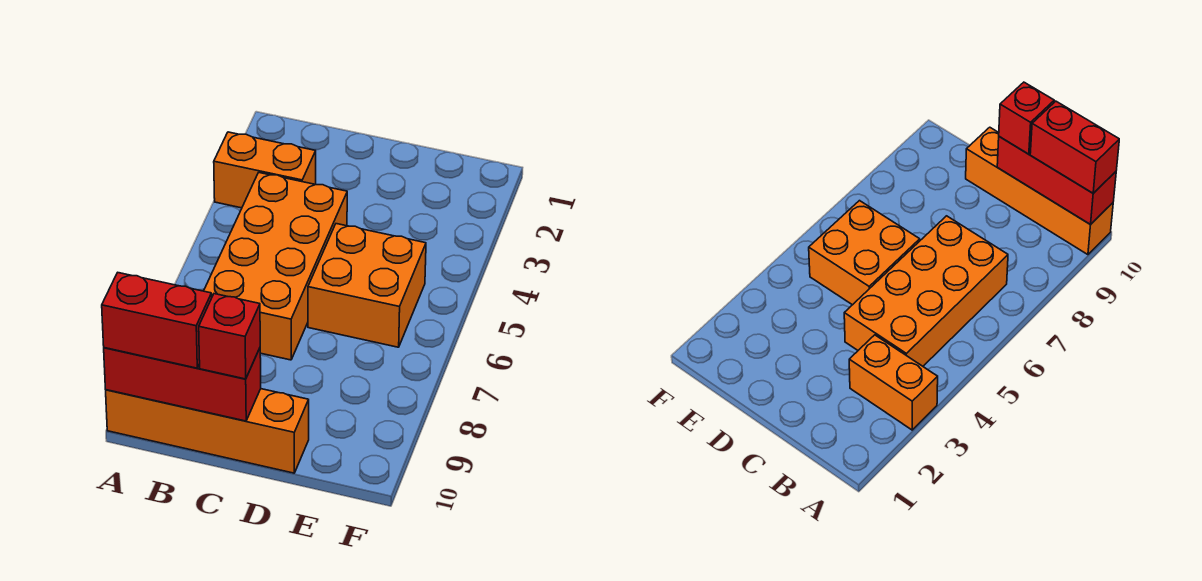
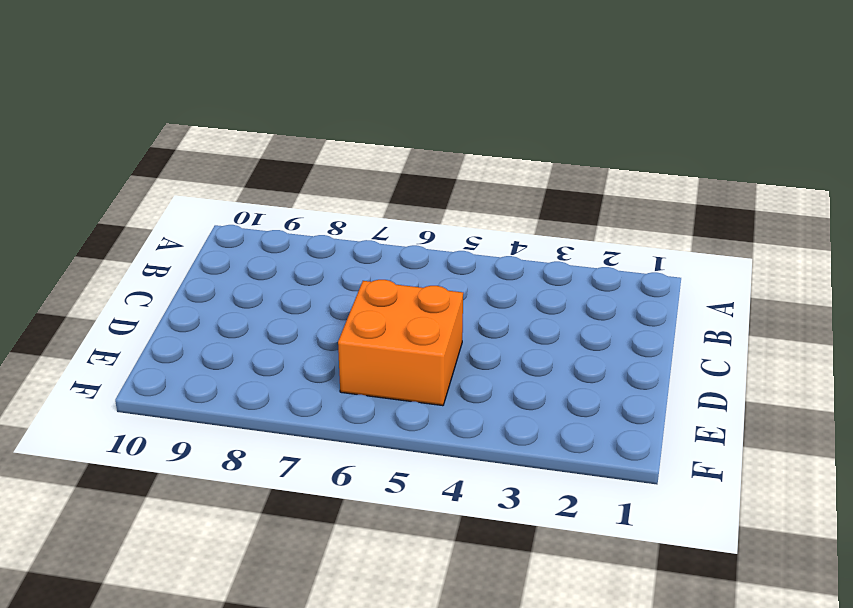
none -> orange brick A3:B3 level 1
none -> orange brick A10:D10 level 1

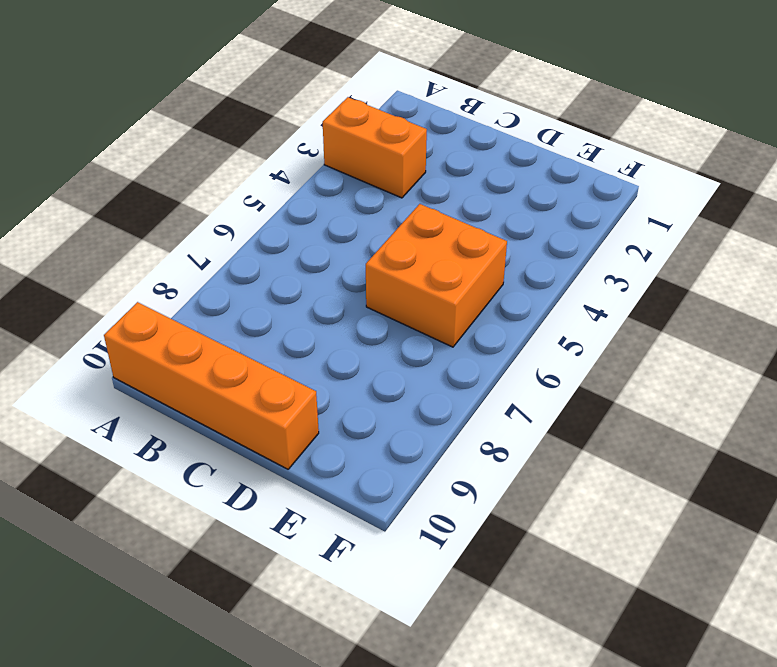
none -> orange brick B4:C7 level 1
none -> red brick A10:C10 level 2

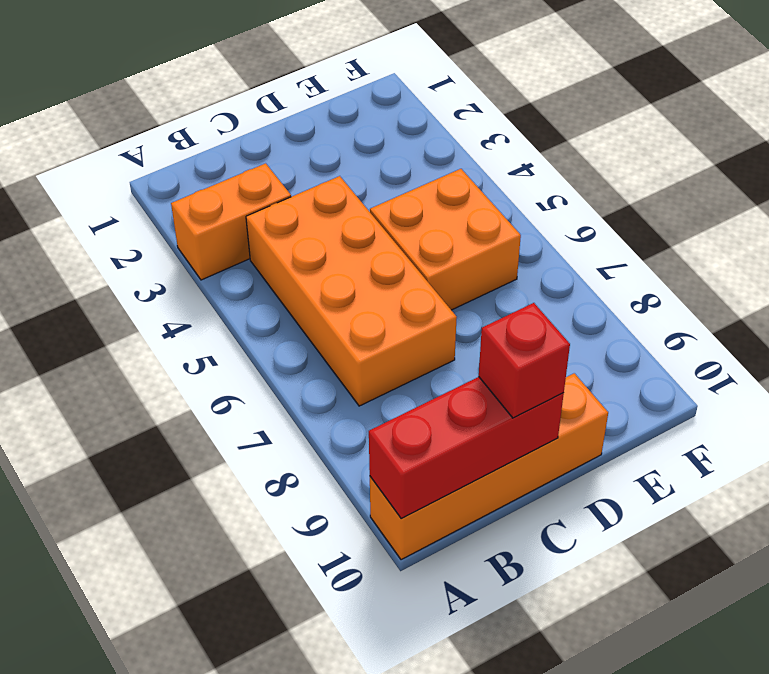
none -> red brick A10:B10 level 3

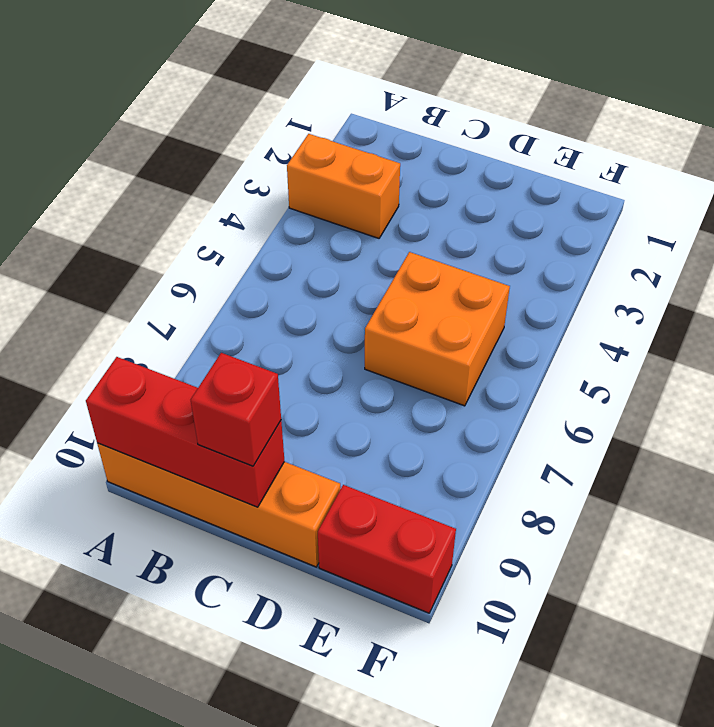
red brick E10:F10 level 1 -> red brick A10:B10 level 3
none -> orange brick B4:C7 level 1

